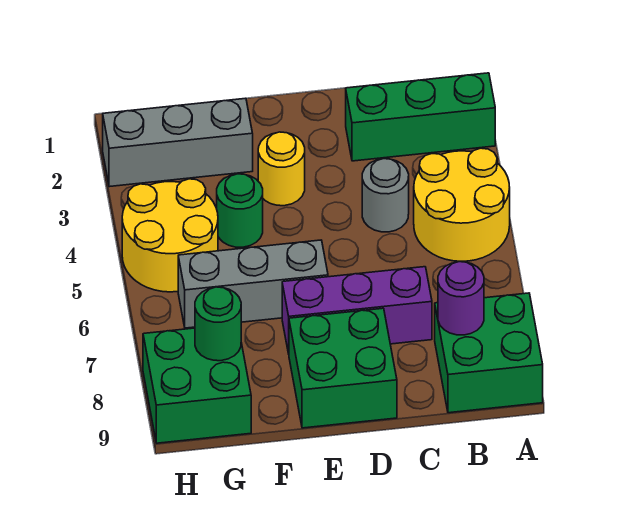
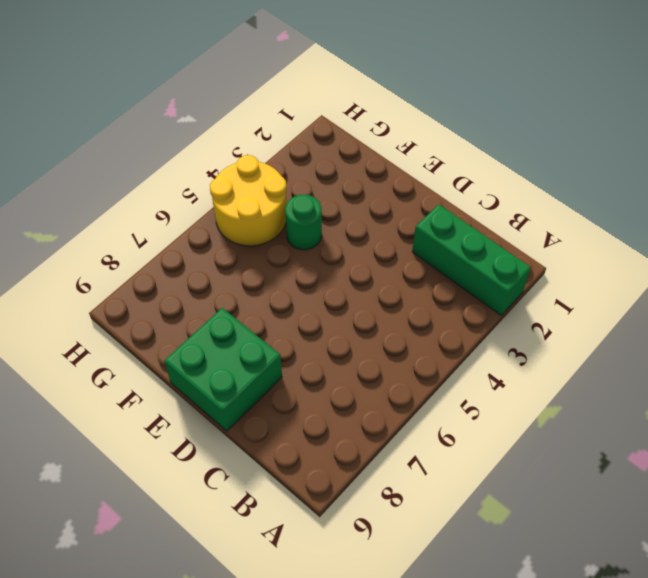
none -> yellow round brick A4:B5 level 1
none -> green brick A8:B9 level 1
none -> grey round brick C4 level 1

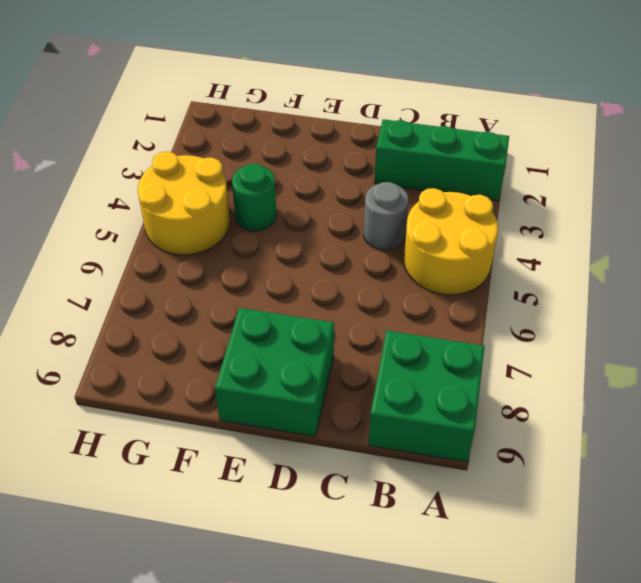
none -> purple brick C7:E7 level 1
none -> yellow round brick E3 level 1
none -> grey brick E6:G6 level 1

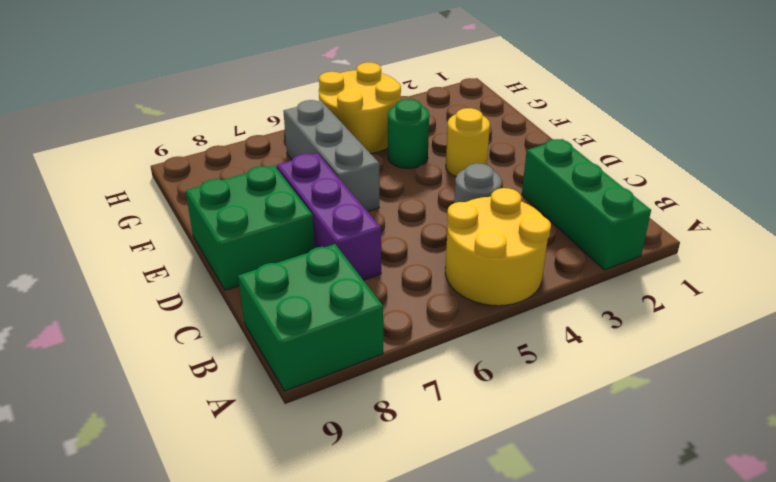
none -> grey brick F2:H2 level 1
none -> green brick G8:H9 level 1
none -> purple round brick B8 level 2

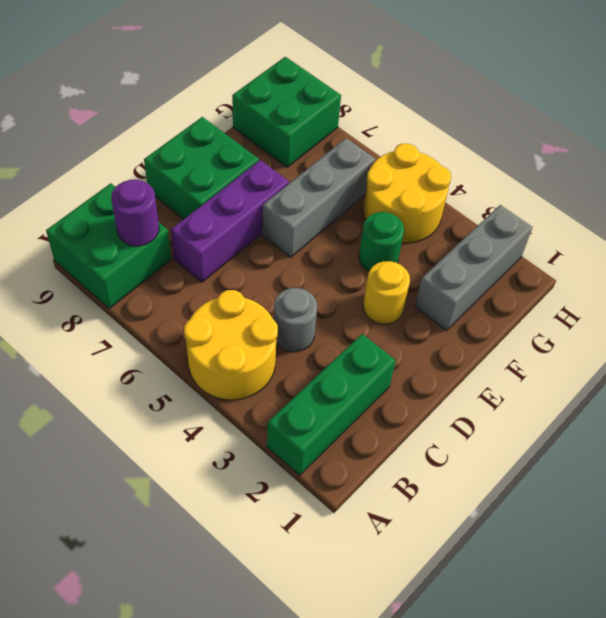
none -> green round brick G8 level 2

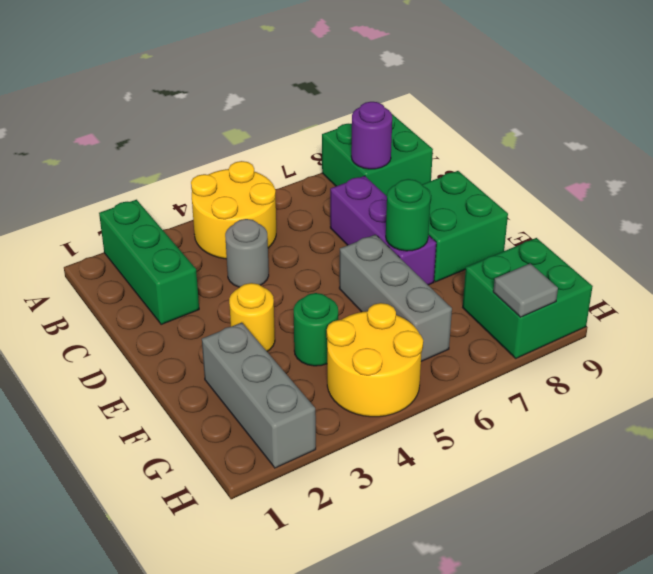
green round brick E7 level 2 -> green round brick G8 level 2
grey tile H8 level 2 -> none

